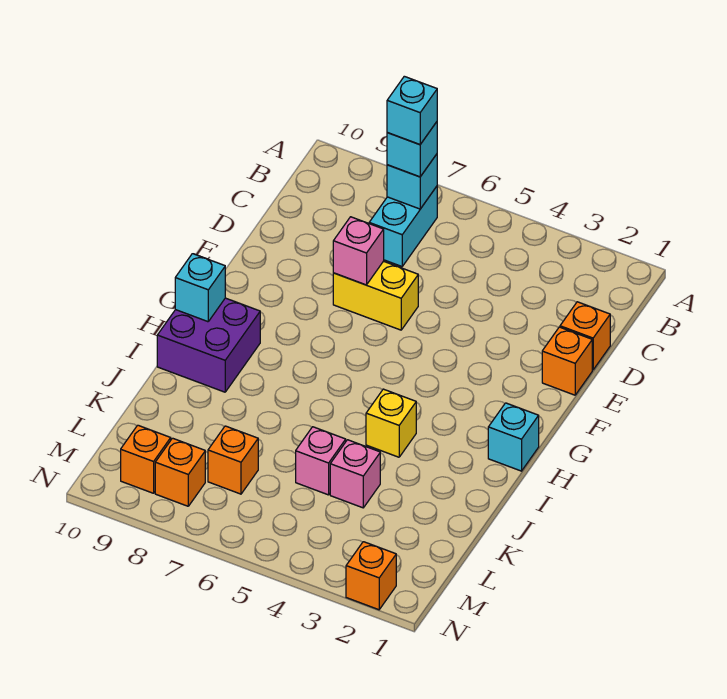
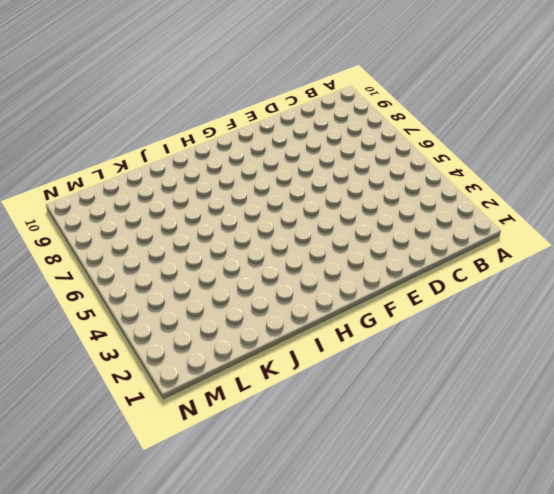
none -> cyan brick B7:C7 level 1
none -> orange brick D1 level 1
none -> orange brick E1 level 1

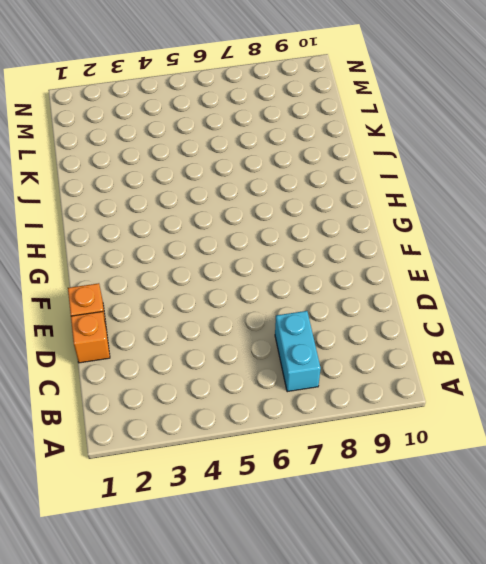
none -> yellow brick E6:E7 level 1
none -> cyan brick H1 level 1
none -> purple brick H9:I10 level 1

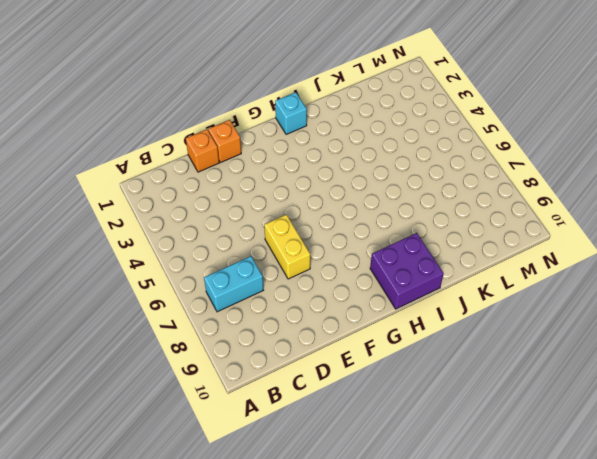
none -> yellow brick I4 level 1
none -> pink brick K4 level 1
none -> pink brick K5 level 1

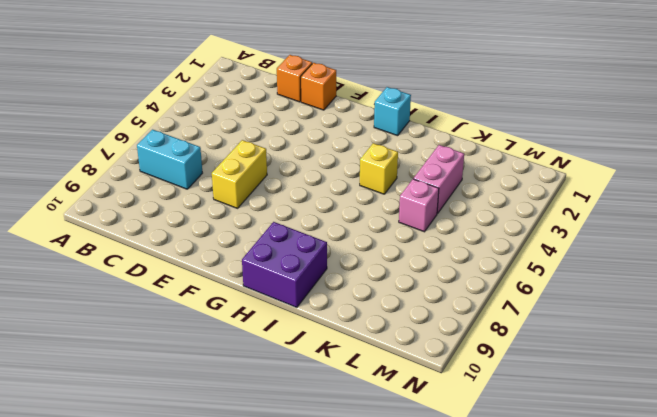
pink brick K3:K4 level 1 -> pink brick K4 level 1
none -> orange brick L7 level 1
none -> orange brick M8 level 1
none -> orange brick M9 level 1

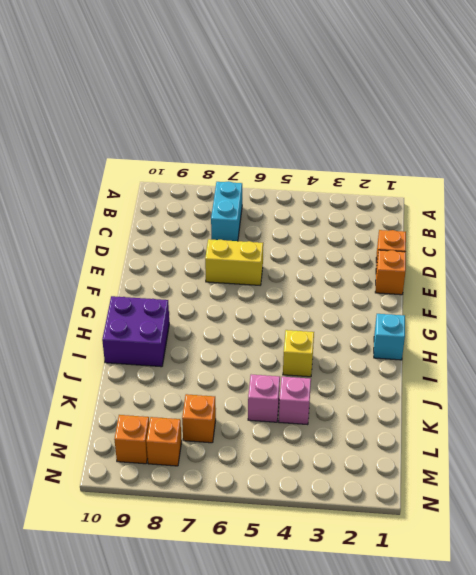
none -> orange brick N2 level 1
none -> cyan brick B7 level 2
none -> pink brick E7 level 2

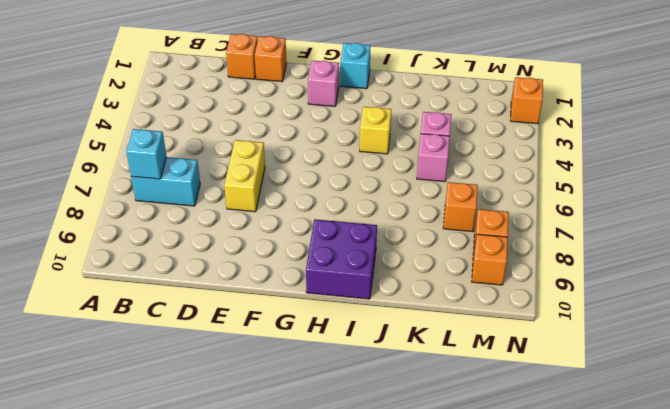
pink brick G2 level 1 -> pink brick E7 level 2
none -> cyan brick H10 level 2
none -> cyan brick B7 level 3
none -> cyan brick B7 level 4

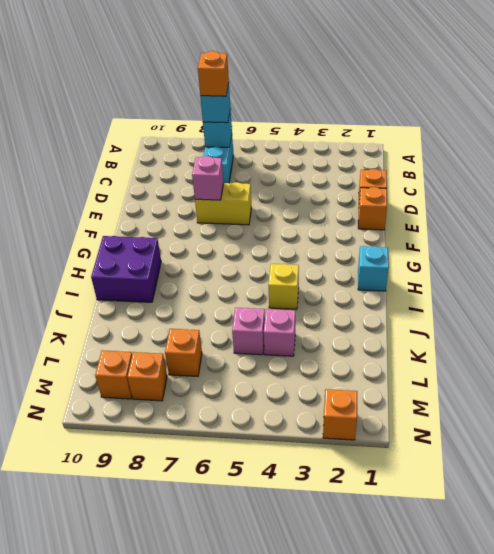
orange brick B7 level 4 -> cyan brick B7 level 4
none -> cyan brick H10 level 2

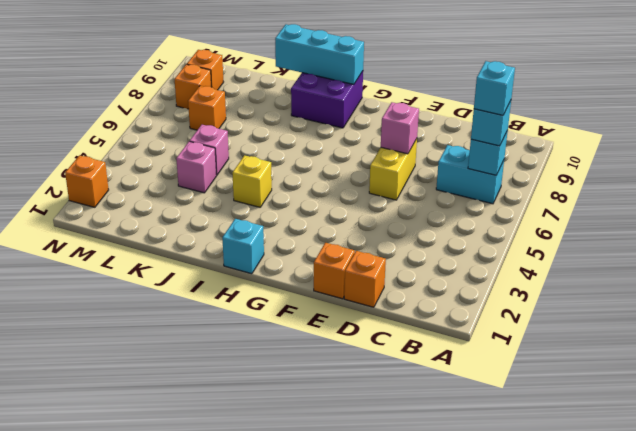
cyan brick H10:J10 level 2 -> cyan brick H10 level 2

